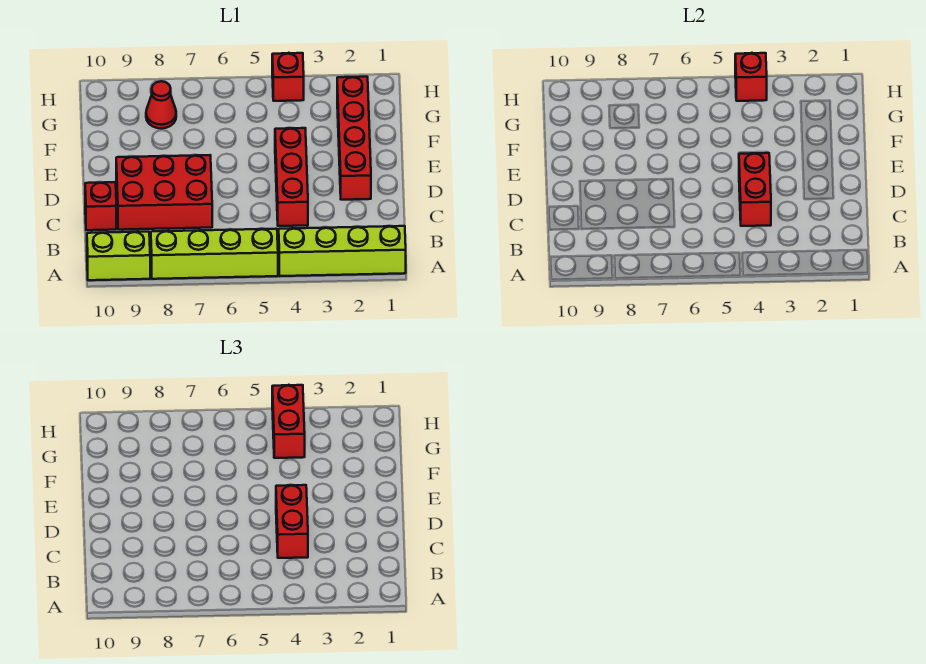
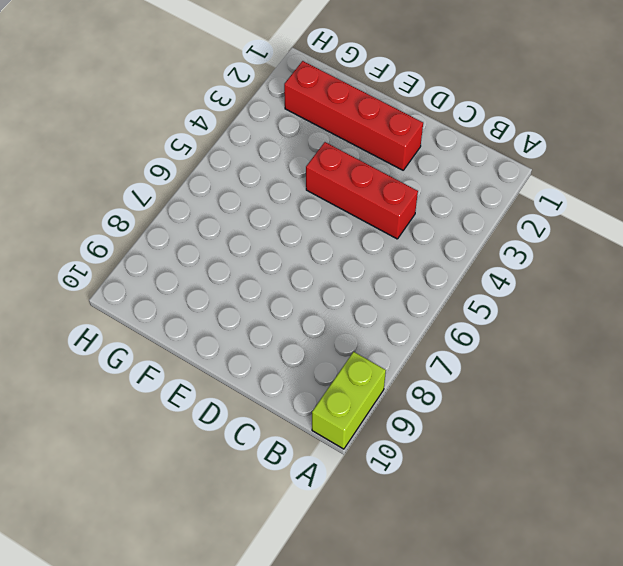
none -> lime brick A1:A4 level 1
none -> lime brick A5:A8 level 1
none -> red brick C7:D9 level 1

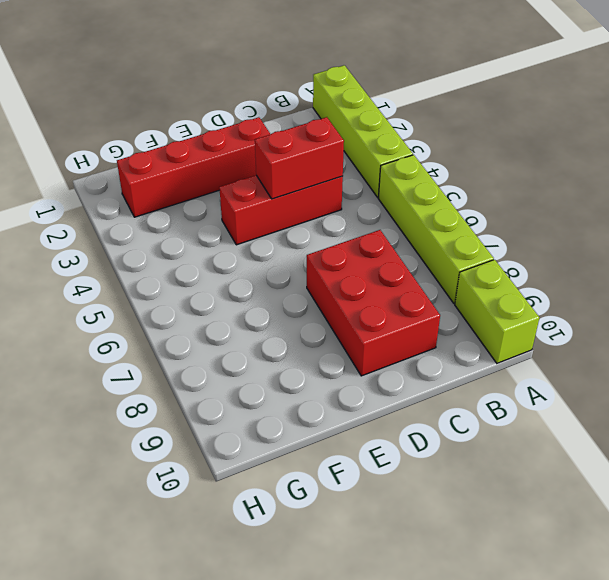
none -> red brick C10 level 1
none -> red cone G8 level 1
none -> red brick H4 level 1

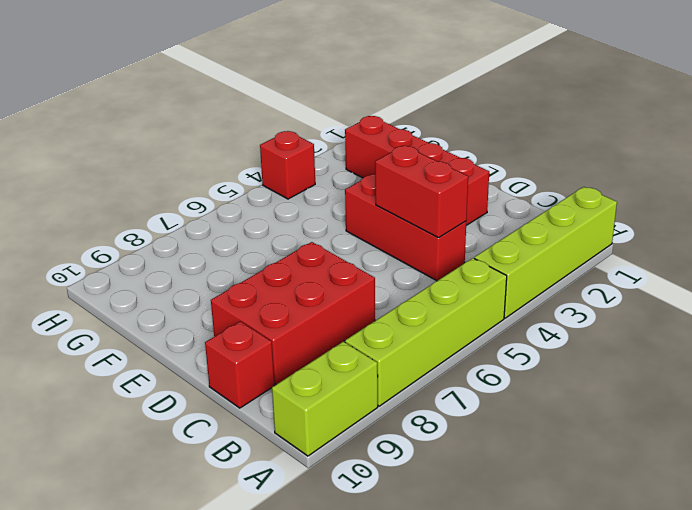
none -> red cone G8 level 1
none -> red brick H4 level 2
none -> red brick C4:D4 level 3

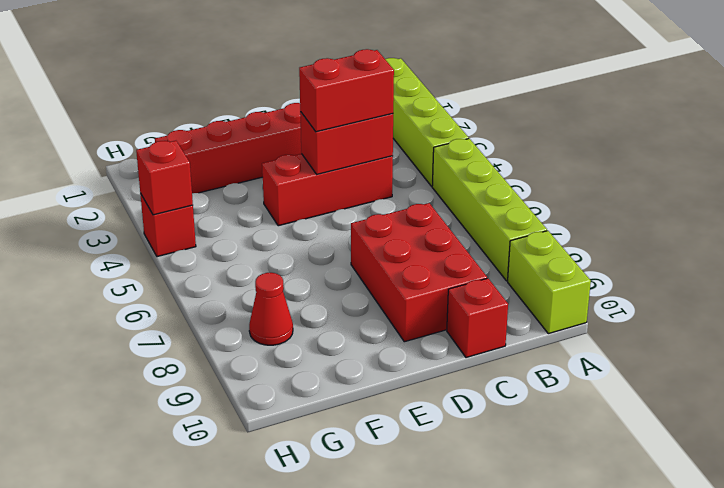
none -> red brick G4:H4 level 3

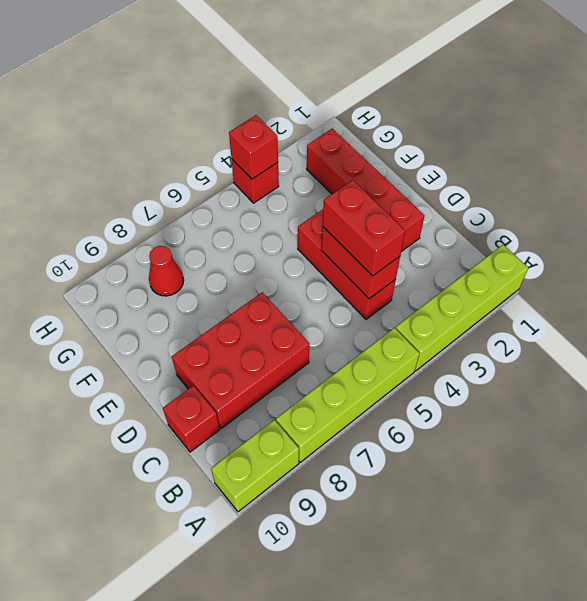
none -> red brick G4:H4 level 3

